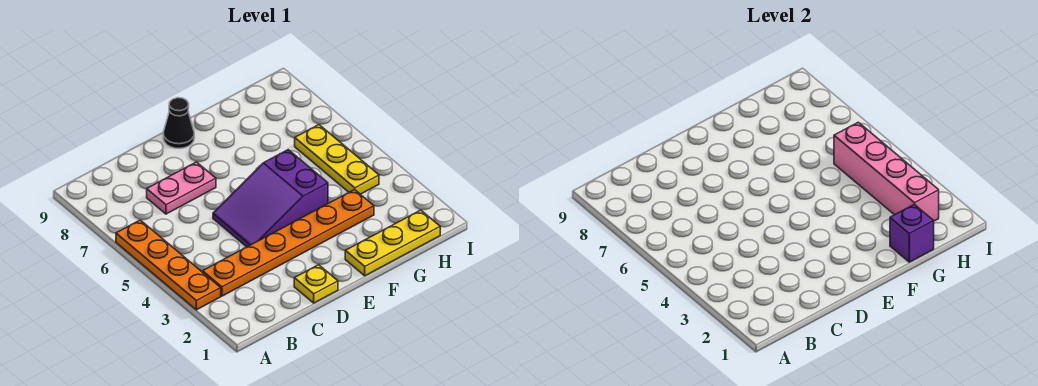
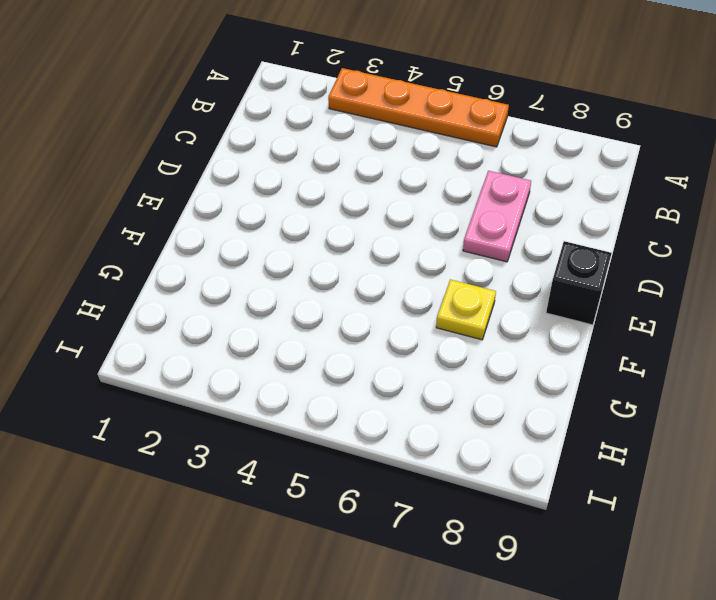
black brick E9 level 1 -> black cone E9 level 1
yellow plate F7 level 1 -> yellow plate D1 level 1
none -> orange plate B3:G3 level 1
none -> purple slope D4:F5 level 1 top F

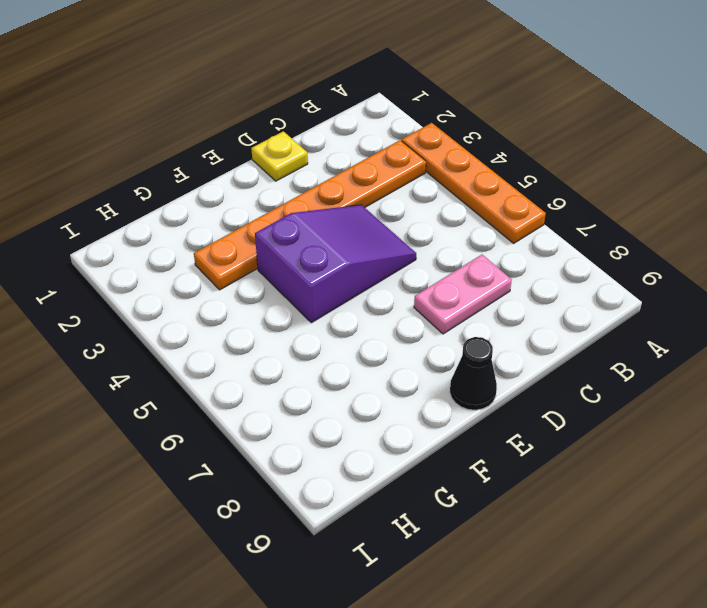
none -> yellow plate F1:H1 level 1
none -> yellow plate H4:H6 level 1

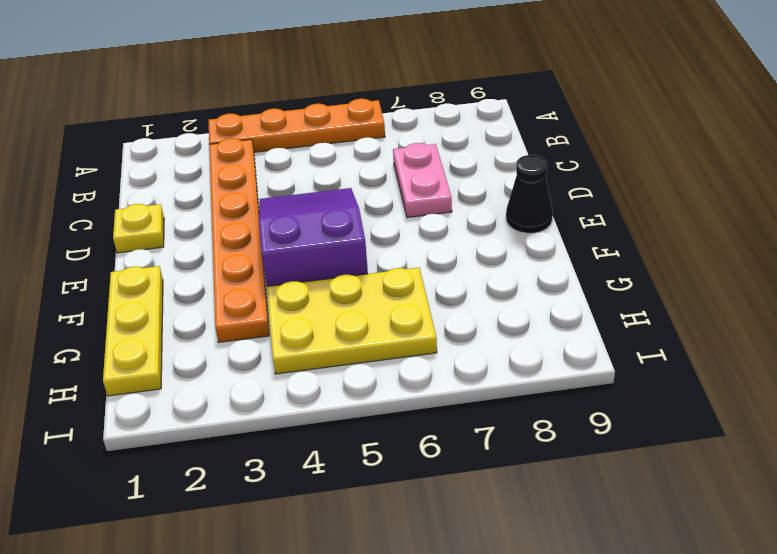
yellow plate G4:H6 level 1 -> yellow plate H4:H6 level 1
none -> purple brick G1 level 2
none -> pink brick H2:H5 level 2

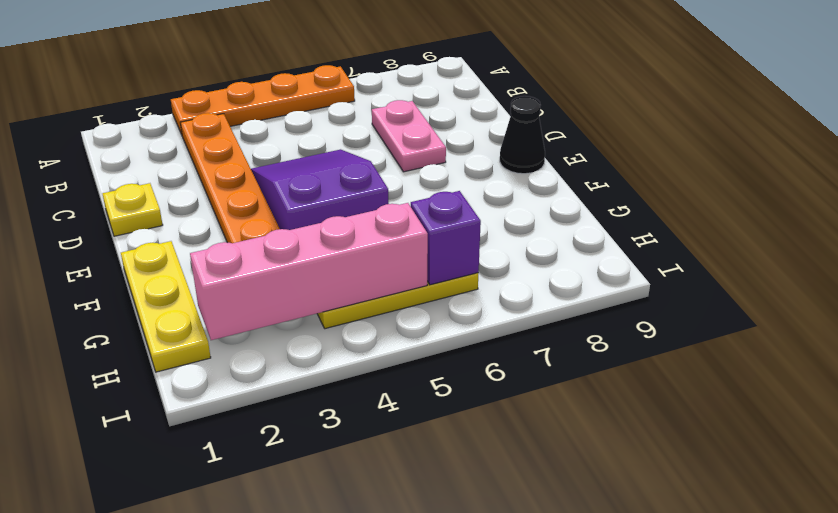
purple brick H6 level 2 -> purple brick G1 level 2

